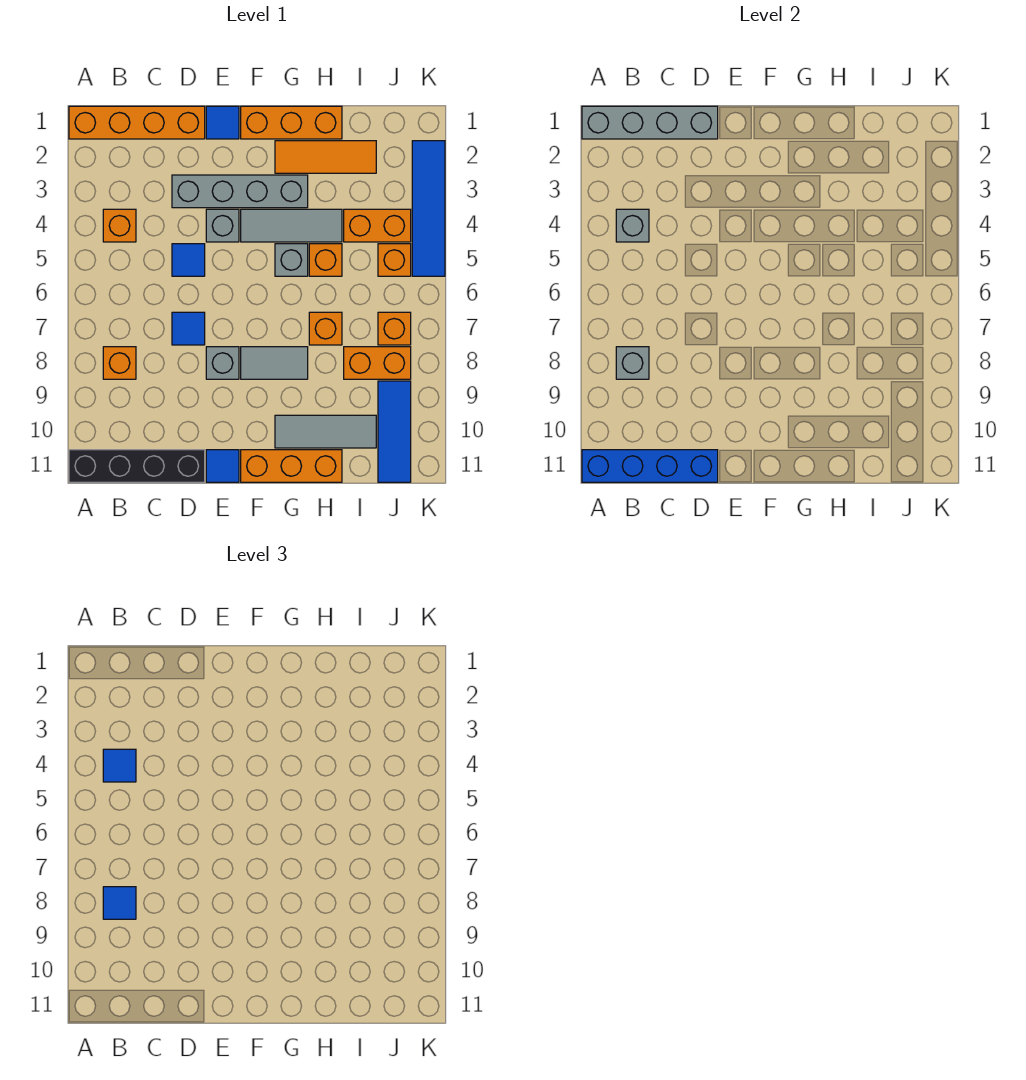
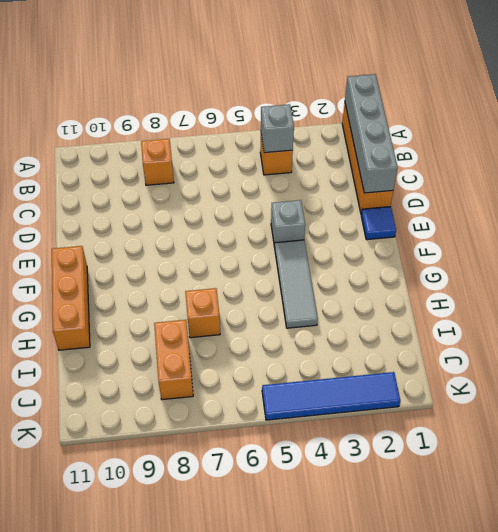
none -> black brick A11:D11 level 1
none -> grey brick D3:G3 level 1
none -> blue tile D5 level 1
none -> blue tile D7 level 1

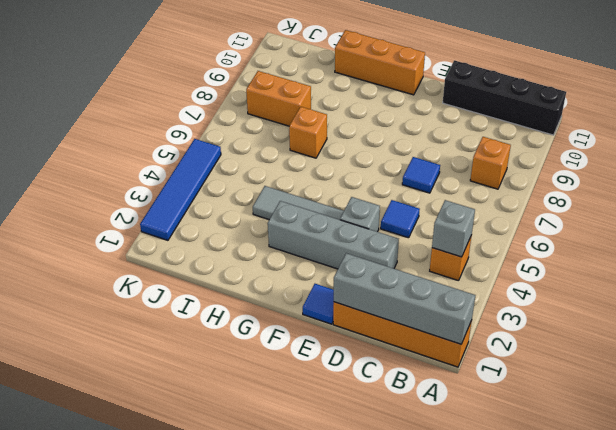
none -> grey brick E8 level 1
none -> blue tile E11 level 1
none -> orange brick F1:H1 level 1
none -> grey tile F8:G8 level 1

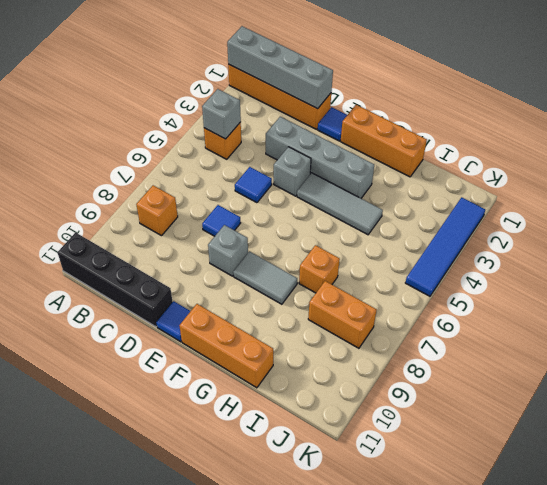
none -> orange tile G2:I2 level 1
none -> grey brick G5 level 1
none -> grey tile G10:I10 level 1
none -> orange brick H5 level 1

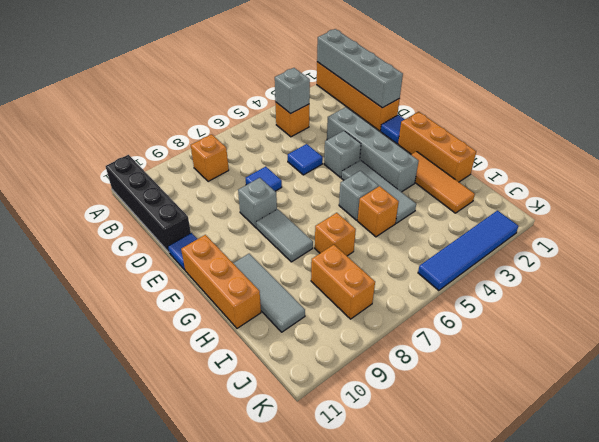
none -> orange brick I4:J4 level 1
none -> orange brick J5 level 1
none -> orange brick J7 level 1
none -> blue tile J9:J11 level 1

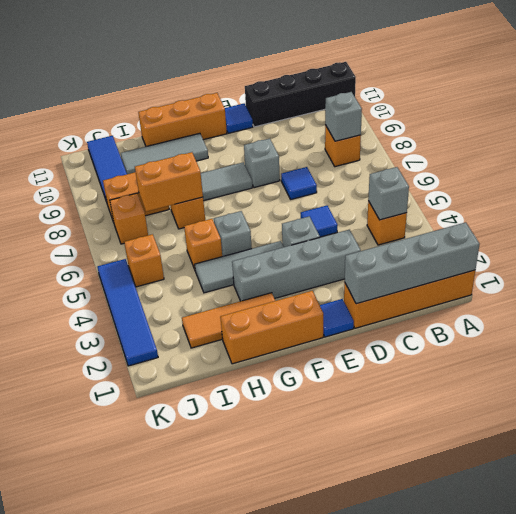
orange brick H7:I7 level 2 -> orange brick I4:J4 level 1
none -> blue brick A11:D11 level 2
none -> blue tile B4 level 3
none -> blue tile B8 level 3

